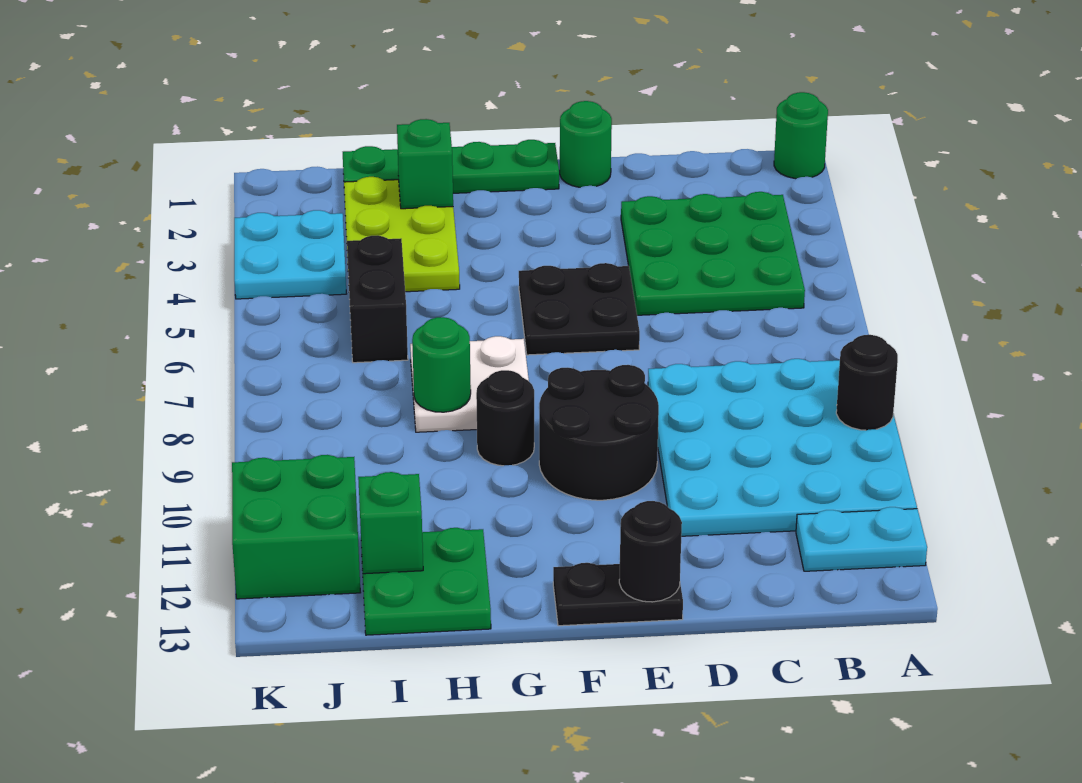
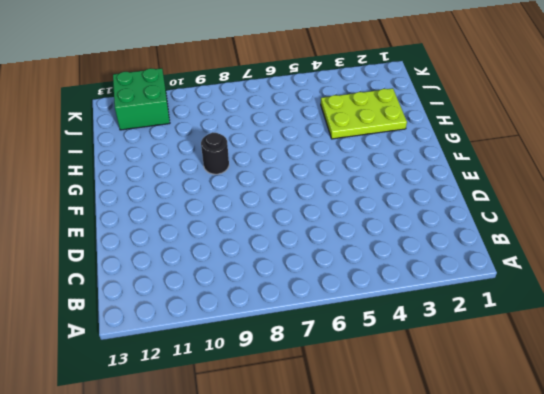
none -> green round brick A1 level 1
none -> cyan plate A8:D11 level 1
none -> cyan plate A12:B12 level 1

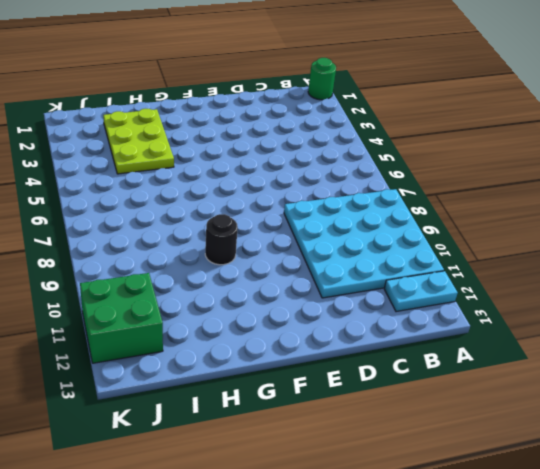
none -> green plate B3:D5 level 1
none -> green round brick E1 level 1
none -> black plate E5:F6 level 1

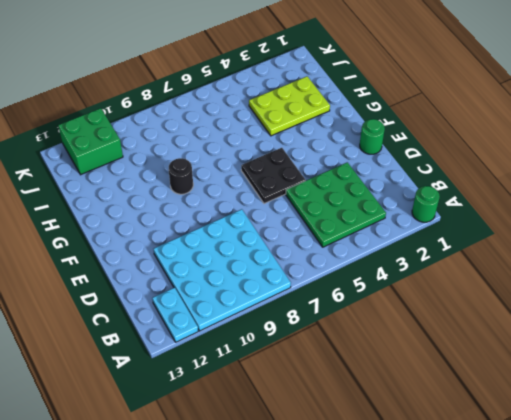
none -> black round brick E9:F10 level 1
none -> black plate E13:F13 level 1
none -> green plate F1:I1 level 1

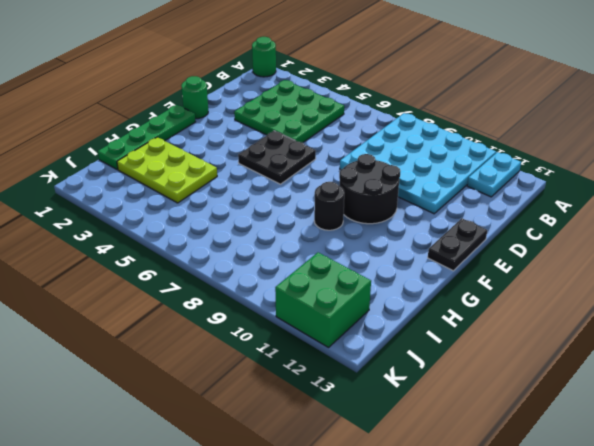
none -> white plate G7:H8 level 1
none -> green plate H12:I13 level 1
none -> black brick I5:I6 level 1

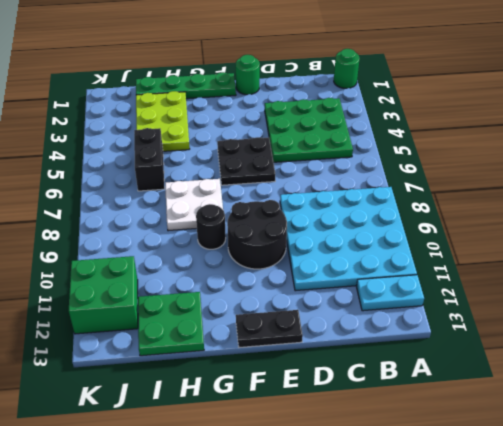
none -> cyan plate J3:K4 level 1
none -> black round brick A9 level 2
none -> black round brick E13 level 2

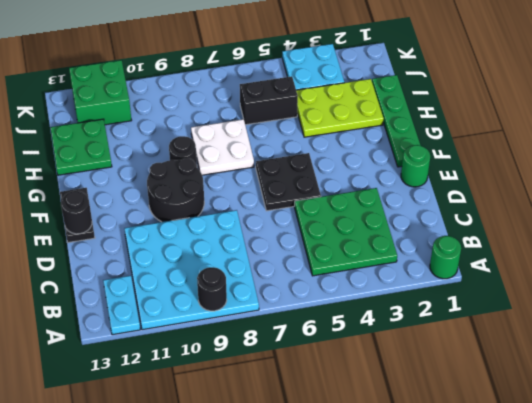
none -> green brick H2 level 2
none -> green round brick H8 level 2
none -> green brick I12 level 2

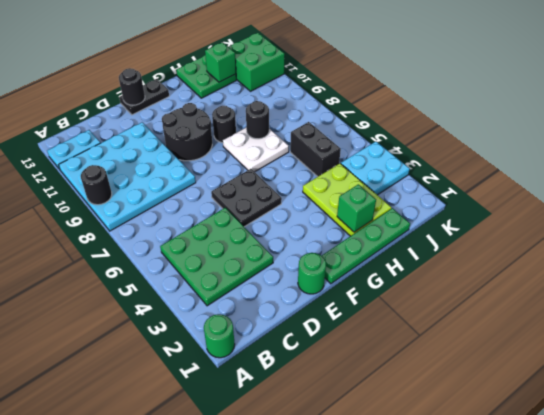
black round brick H8 level 2 -> green round brick H8 level 2

